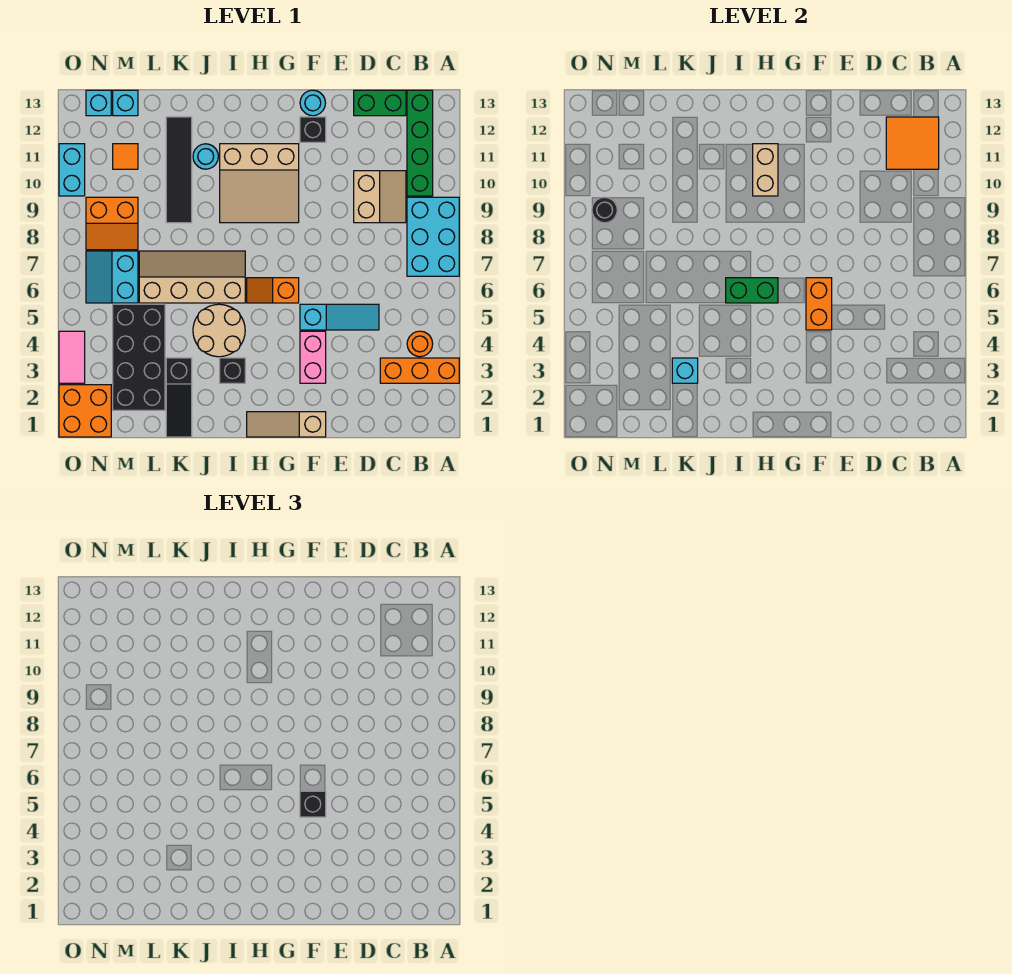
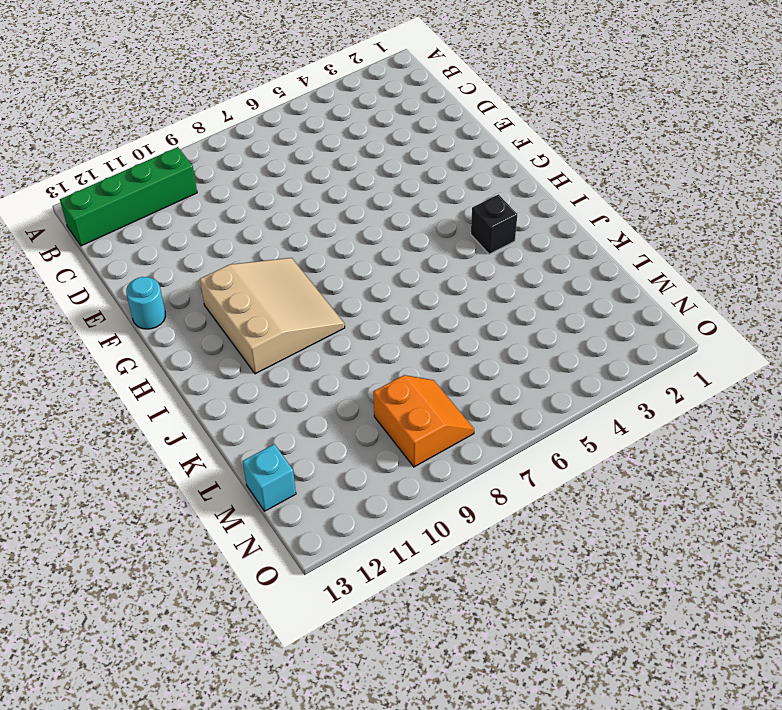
none -> orange brick A3:C3 level 1
none -> cyan brick A7:B9 level 1
none -> orange round brick B4 level 1
none -> tan slope C9:D10 level 1 top D

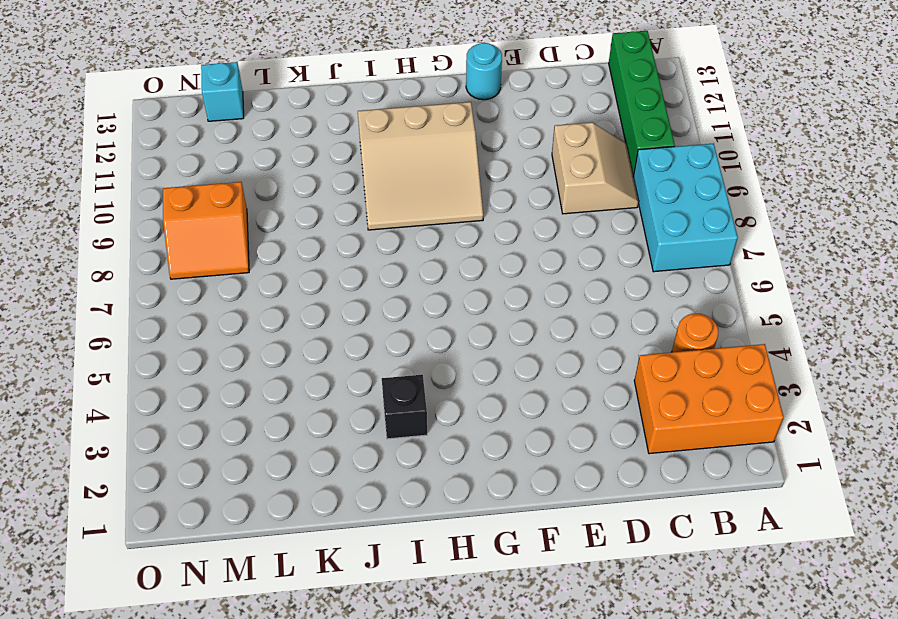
orange brick A2:C3 level 1 -> orange brick A3:C3 level 1
none -> green brick C13:D13 level 1
none -> cyan slope D5:F5 level 1 top F
none -> tan slope F1:H1 level 1 top F
none -> pink brick F3:F4 level 1

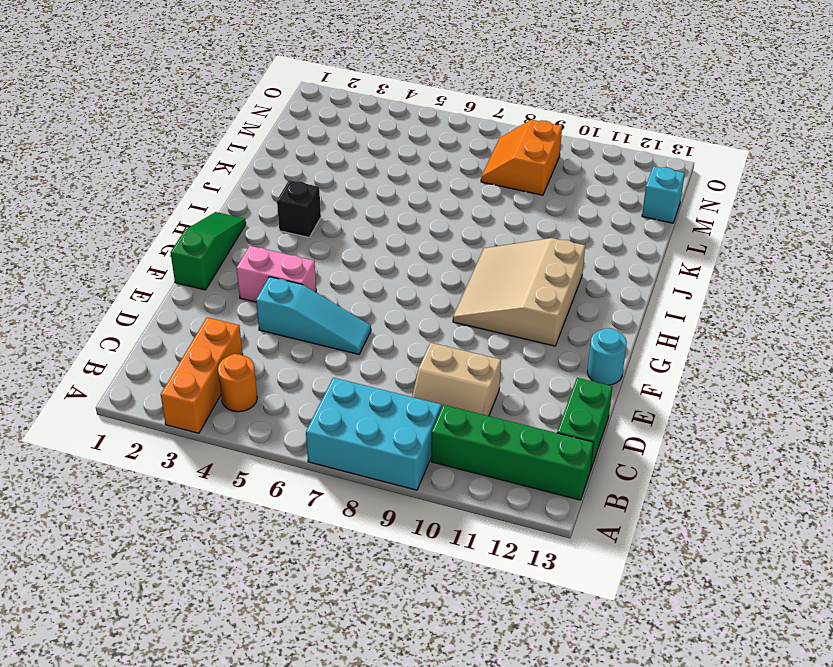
cyan slope E4:E6 level 1 top 4 -> cyan slope D5:F5 level 1 top F
green slope F1:H1 level 1 top F -> tan slope F1:H1 level 1 top F
none -> black brick F12 level 1
none -> orange slope G6:H6 level 1 top G
none -> tan round brick I4:J5 level 1
none -> tan slope I6:L7 level 1 top 6

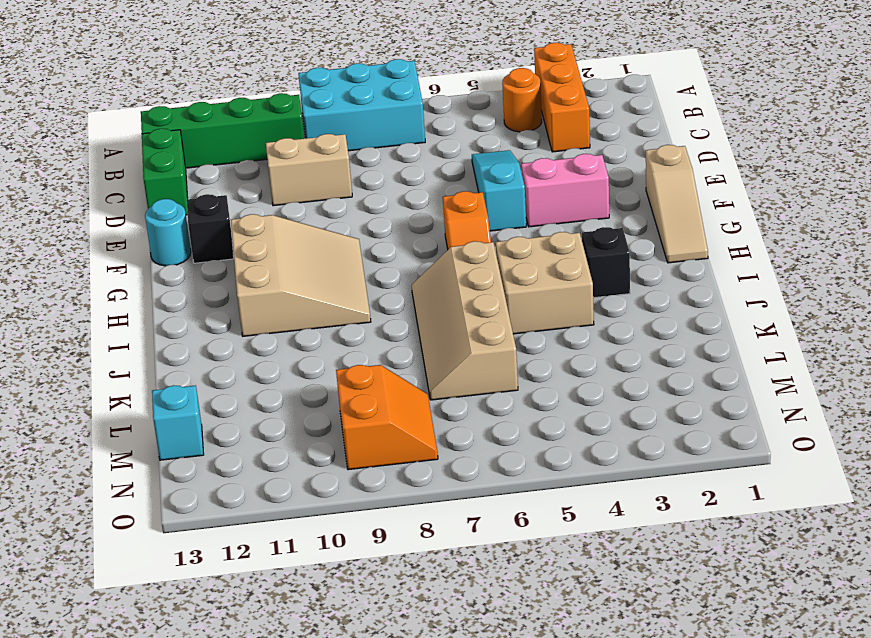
tan brick I4:J5 level 1 -> tan round brick I4:J5 level 1
none -> cyan round brick J11 level 1
none -> black slope K1:K3 level 1 top 3
none -> black tile K9:K12 level 1
none -> black brick L2:M5 level 1

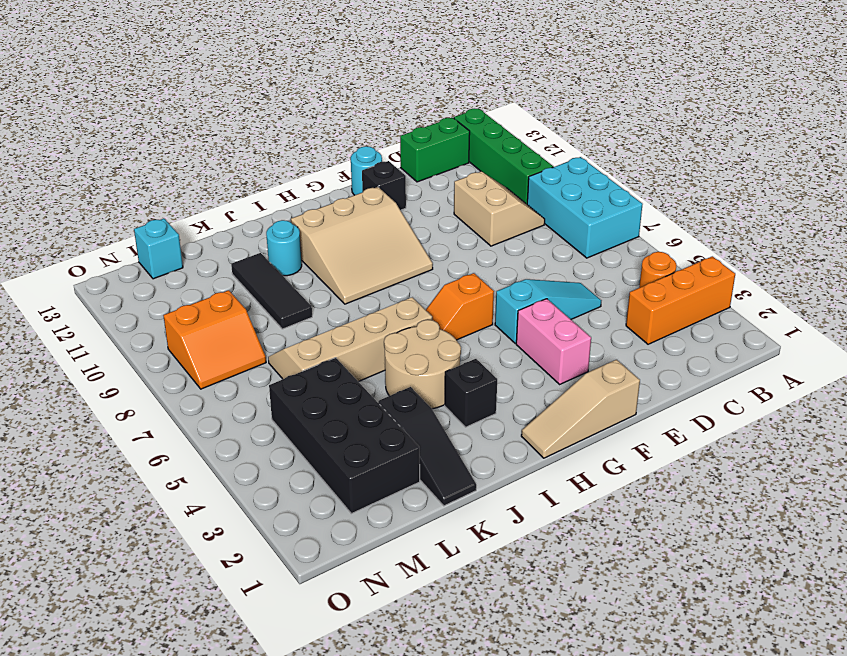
black tile K9:K11 level 1 -> black tile K9:K12 level 1
none -> cyan slope M6:N7 level 1 top M
none -> orange tile M11 level 1
none -> orange brick N1:O2 level 1
none -> cyan brick N13 level 1

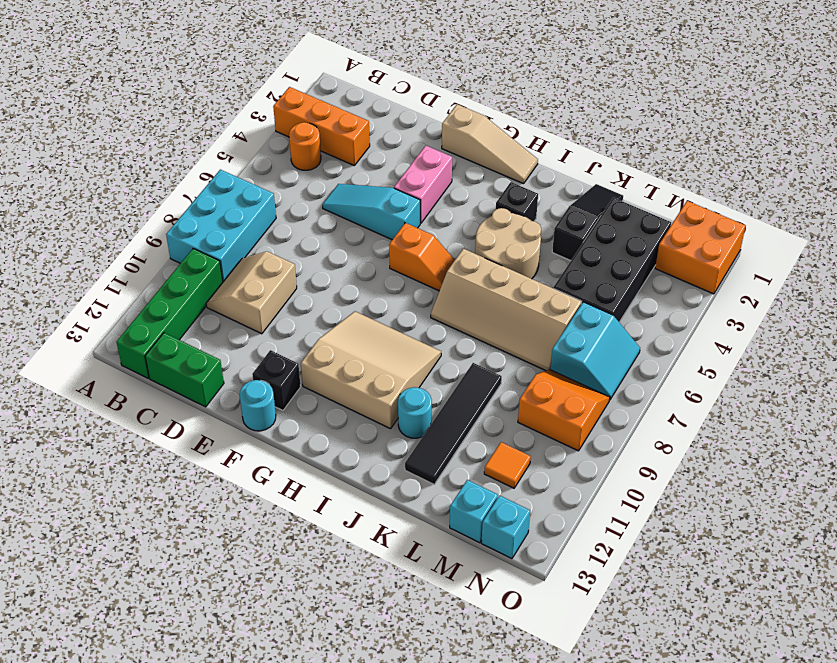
none -> pink tile O3:O4 level 1
none -> cyan brick O10:O11 level 1
none -> orange tile B11:C12 level 2
none -> orange brick F5:F6 level 2

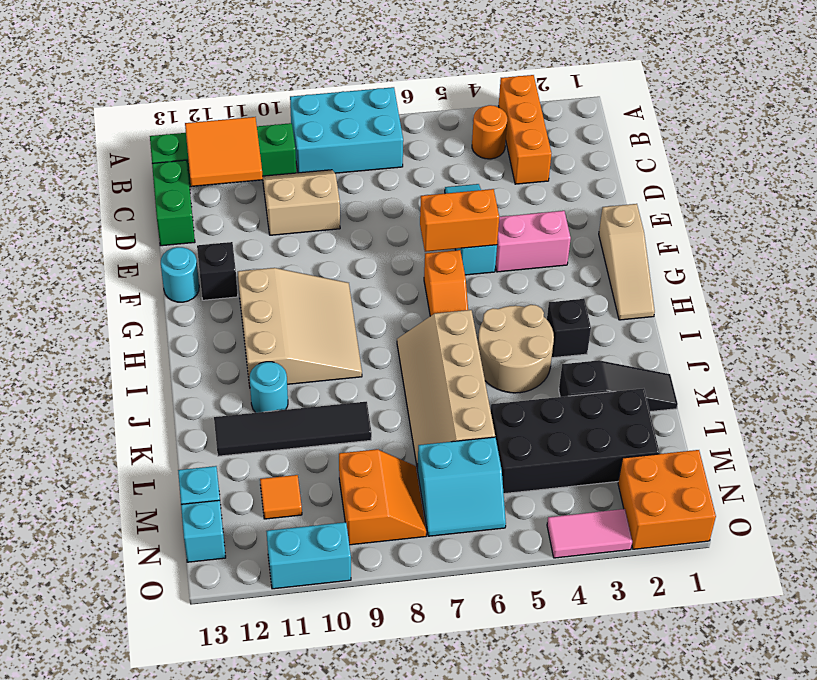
none -> green brick H6:I6 level 2
none -> tan brick H10:H11 level 2
none -> cyan brick K3 level 2
none -> black round brick N9 level 2

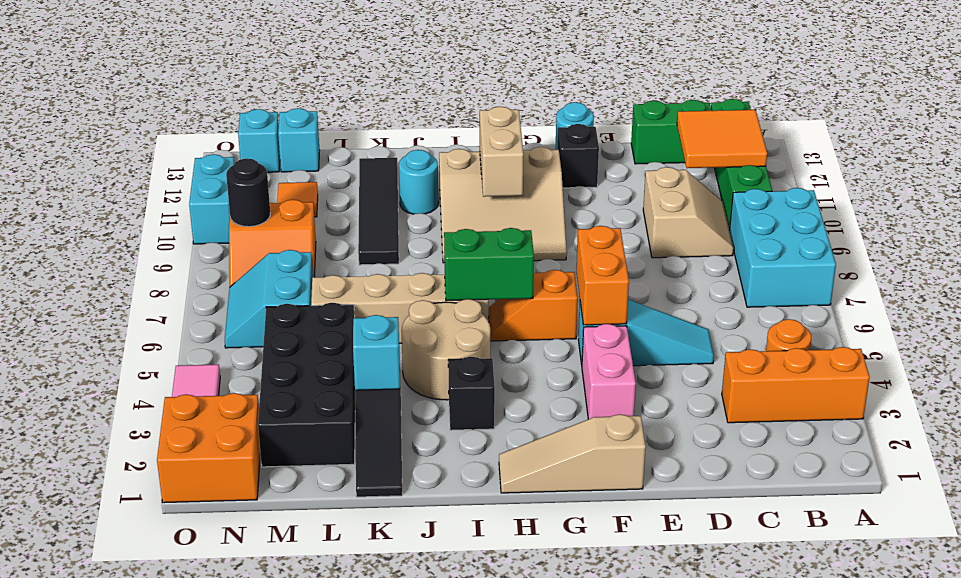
none -> black brick F5 level 3

